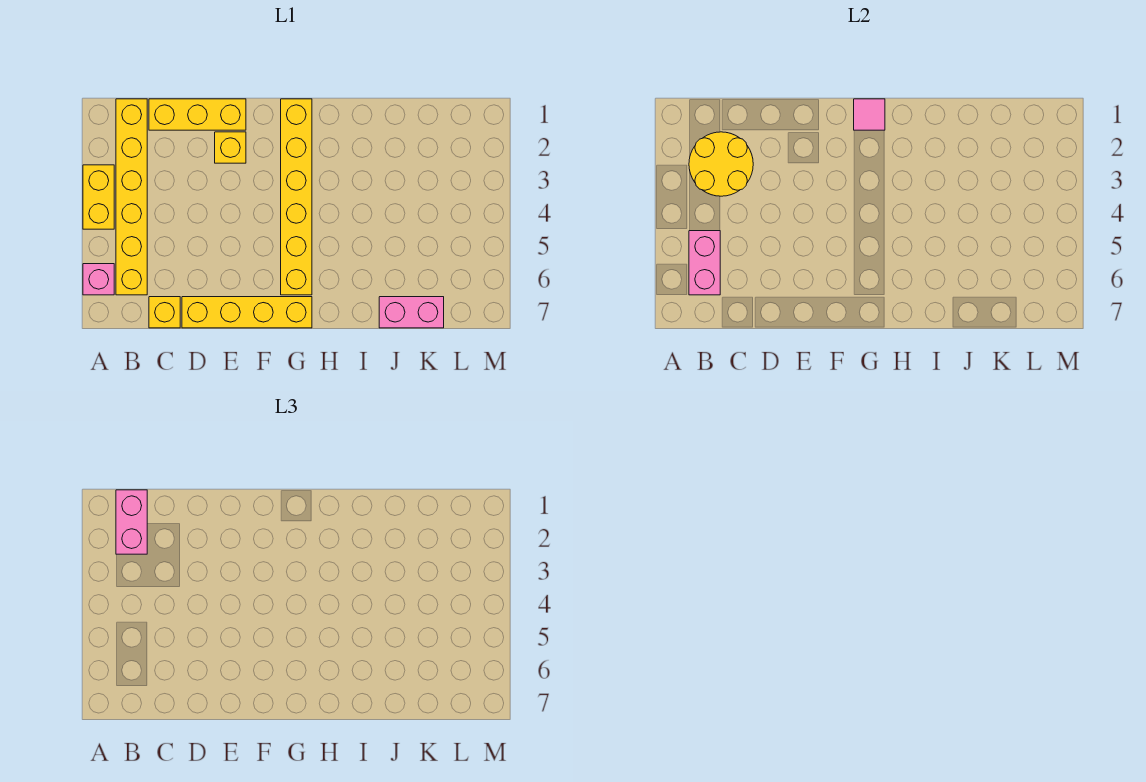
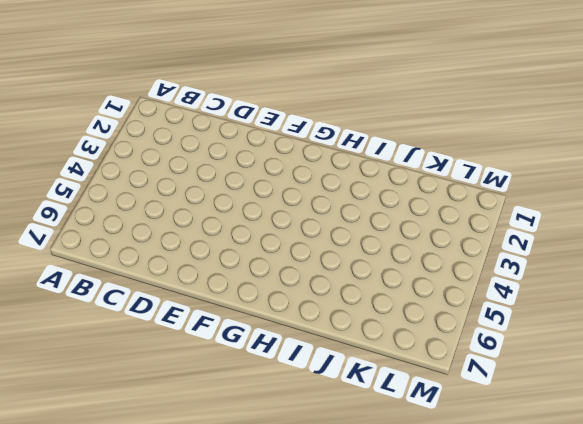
none -> yellow brick A3:A4 level 1
none -> pink brick A6 level 1
none -> yellow brick B1:B6 level 1

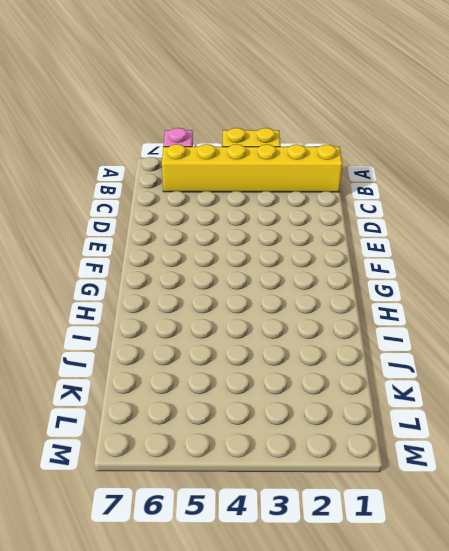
none -> yellow brick C1:E1 level 1
none -> yellow brick C7 level 1
none -> yellow brick D7:G7 level 1

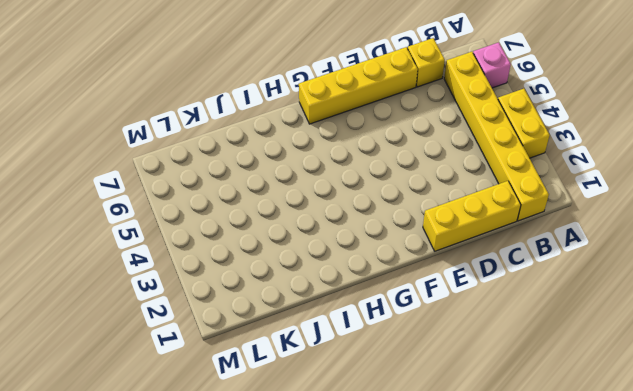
none -> yellow brick E2 level 1
none -> yellow brick G1:G6 level 1
none -> pink brick J7:K7 level 1

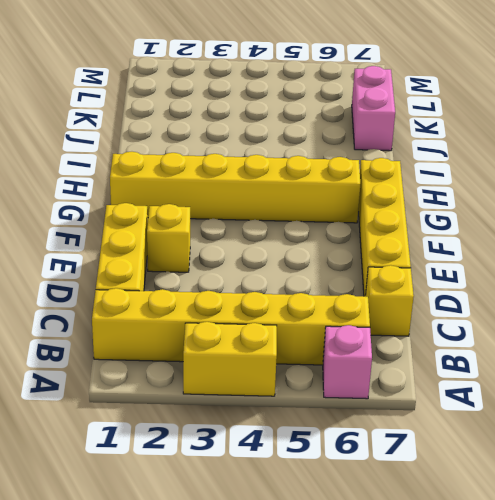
none -> yellow round brick B2:C3 level 2
none -> pink brick B5:B6 level 2
none -> pink tile G1 level 2

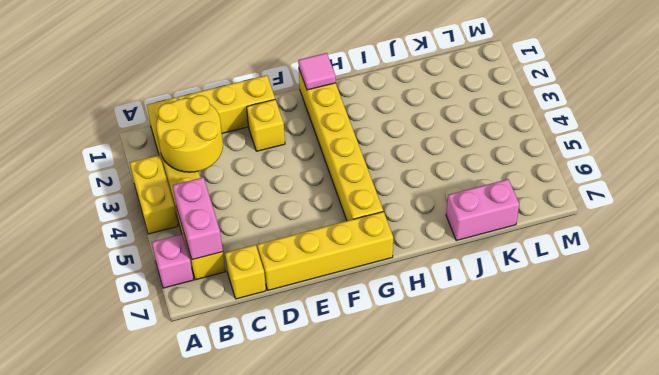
none -> pink brick B1:B2 level 3

